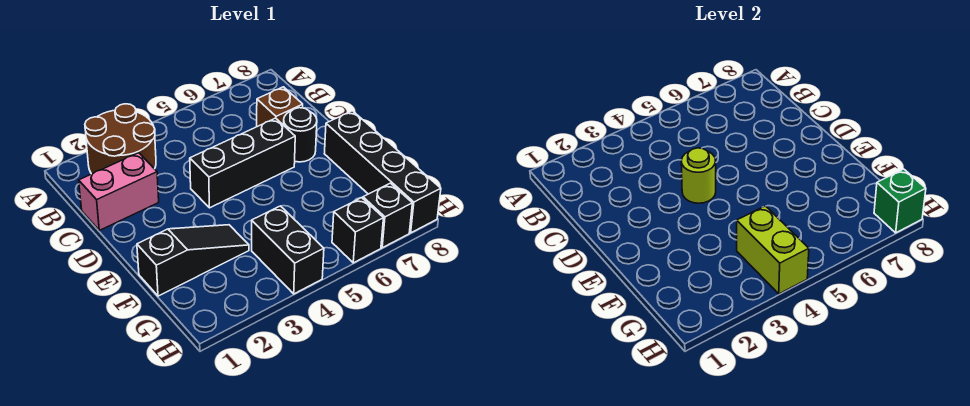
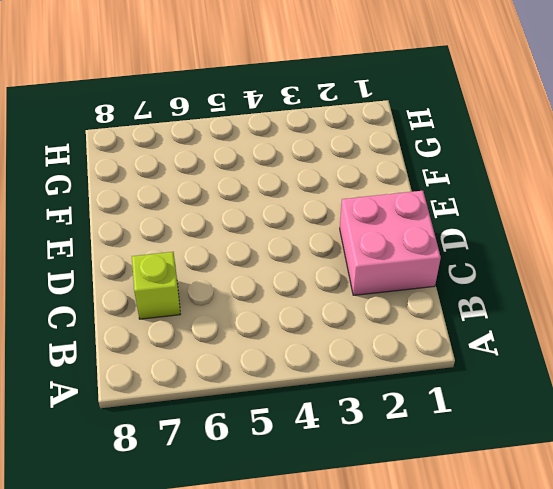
pink brick C1:D2 level 1 -> pink brick C1:C2 level 1
lime brick C7 level 1 -> brown brick C7 level 1
none -> brown round brick A2:B3 level 1
none -> black brick D4:D6 level 1
none -> black round brick D7 level 1

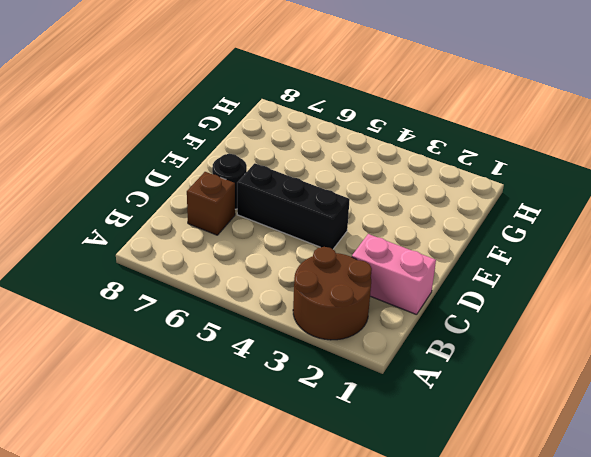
none -> black brick E8:H8 level 1
none -> black slope F1:F3 level 1 top 1
none -> black brick G4:H4 level 1

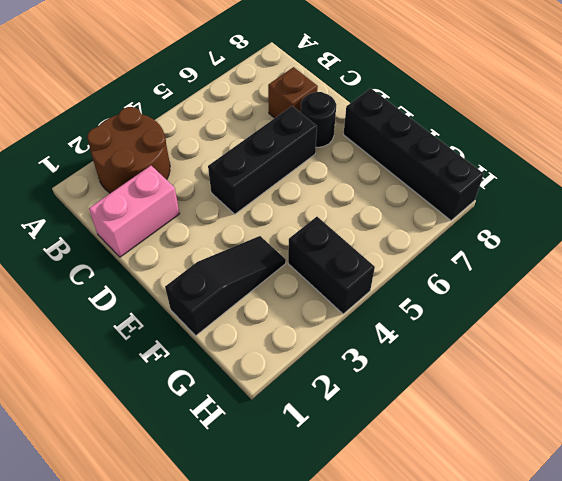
none -> black brick H6 level 1
none -> black brick H7 level 1
none -> lime round brick D4 level 2

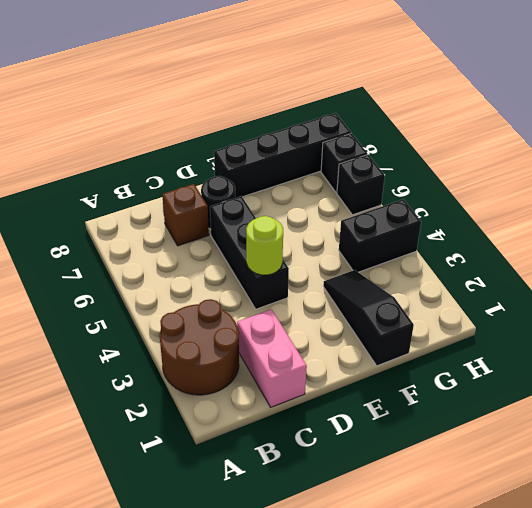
none -> lime brick G4:H4 level 2
none -> green brick H8 level 2

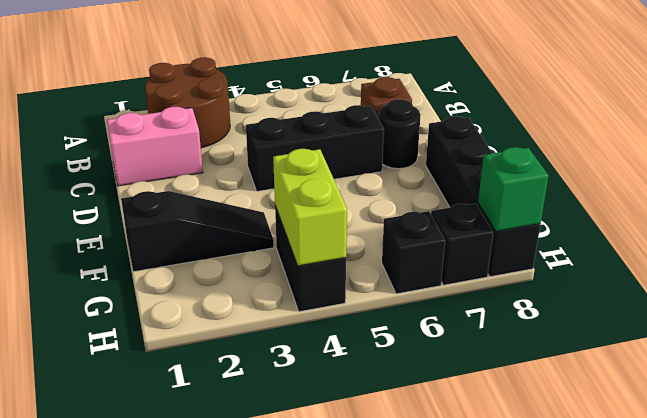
none -> lime round brick D4 level 2

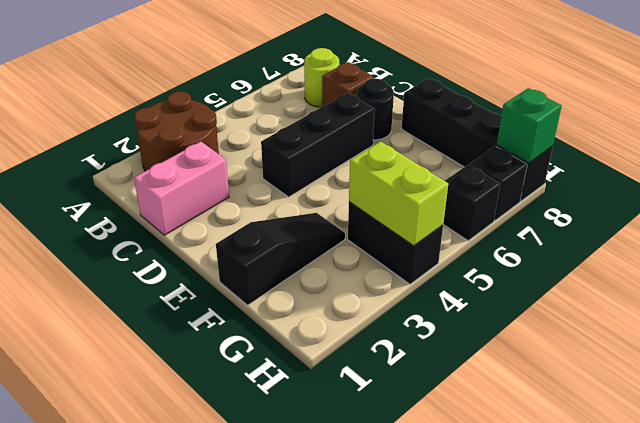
lime round brick B7 level 1 -> lime round brick D4 level 2

